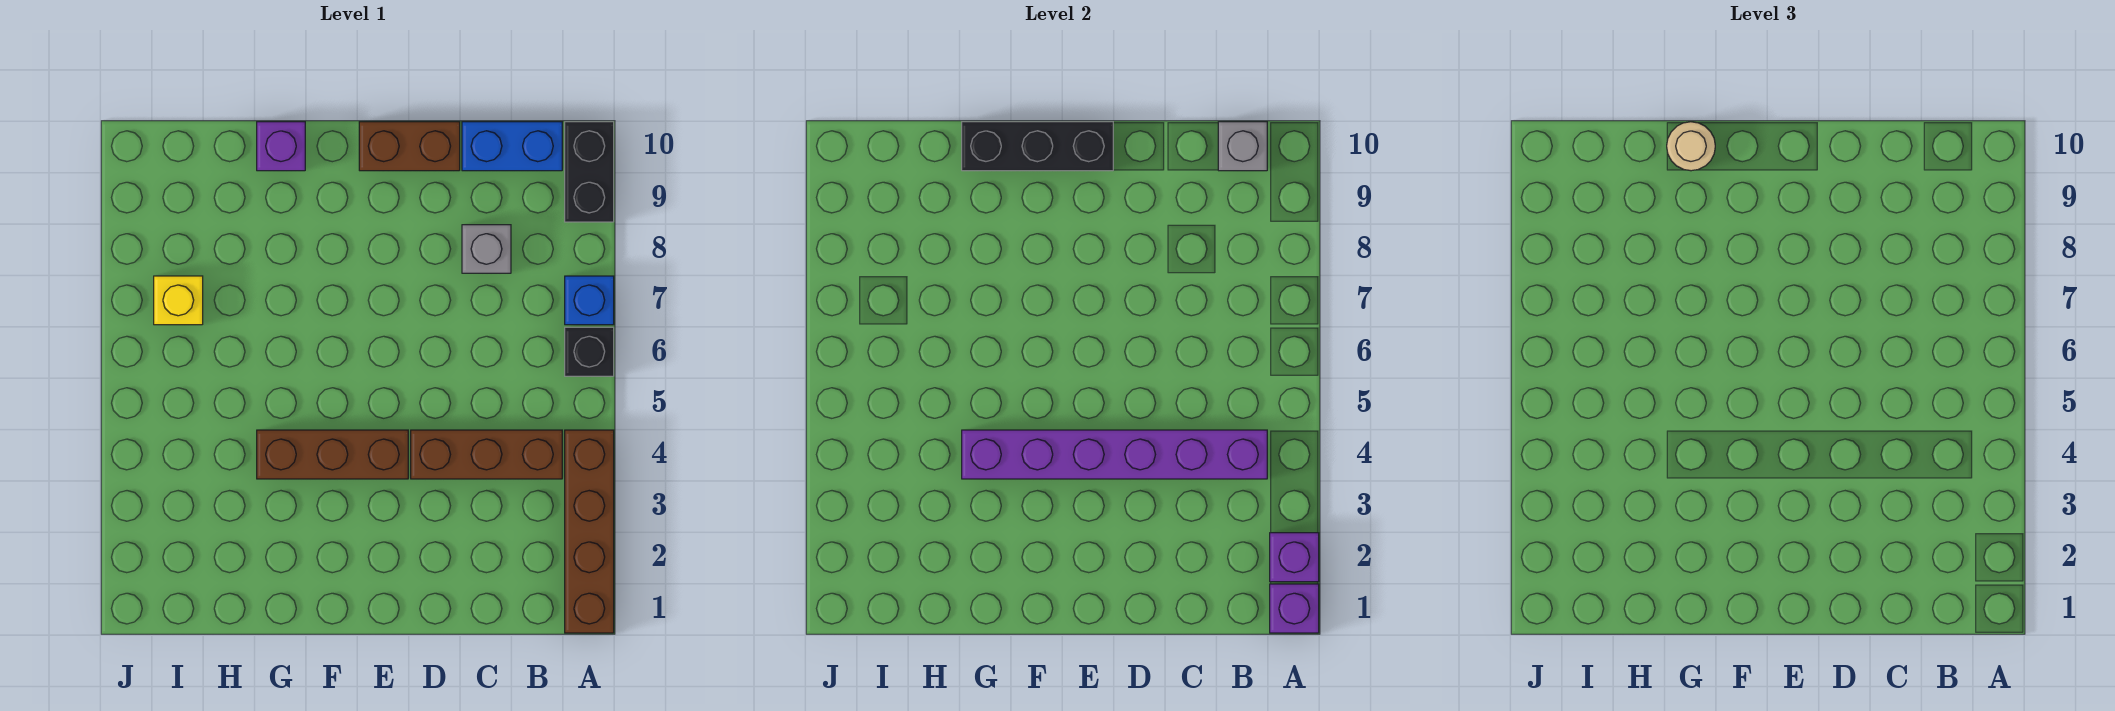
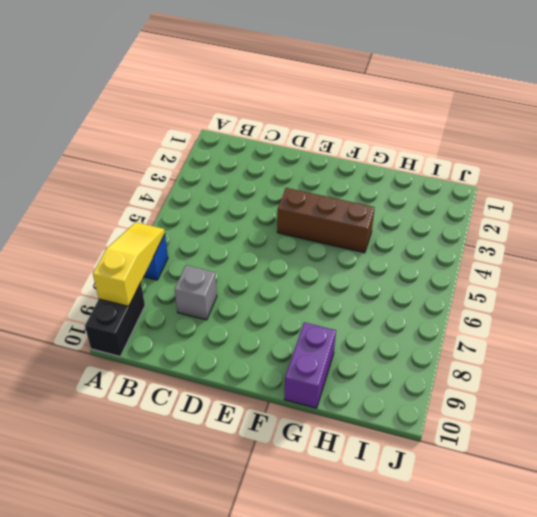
yellow slope A7:A9 level 2 top 9 -> none
purple brick G9:G10 level 1 -> purple brick G10 level 1
none -> brown brick A1:A4 level 1
none -> black brick A6 level 1
none -> brown brick B4:D4 level 1

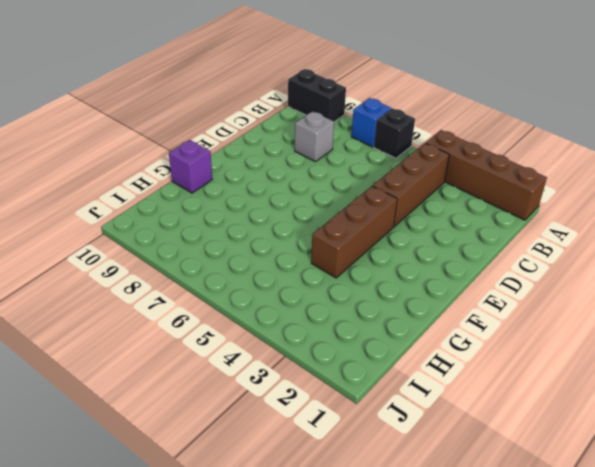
none -> blue brick B10:C10 level 1
none -> brown brick D10:E10 level 1
none -> yellow brick I7 level 1

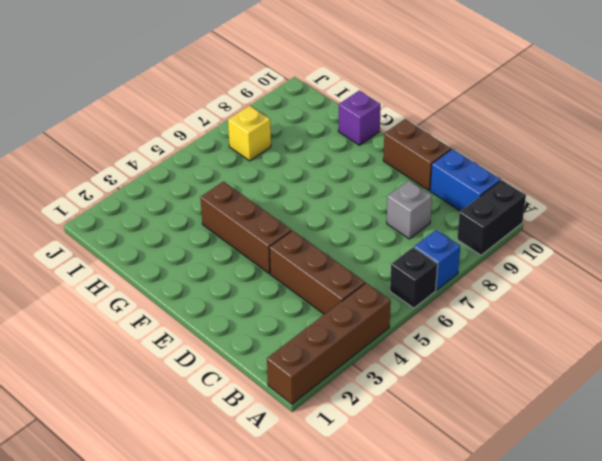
none -> purple brick A1 level 2
none -> purple brick A2 level 2
none -> purple brick B4:G4 level 2

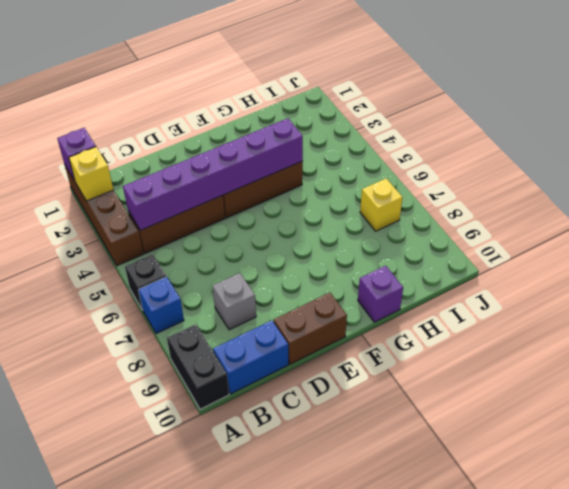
yellow brick A2 level 2 -> purple brick A2 level 2
none -> grey brick B10 level 2
none -> black brick E10:G10 level 2
none -> tan round brick G10 level 3

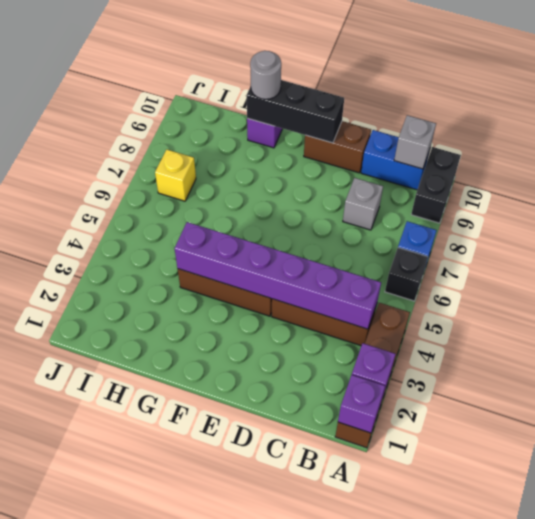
grey round brick G10 level 3 -> tan round brick G10 level 3

